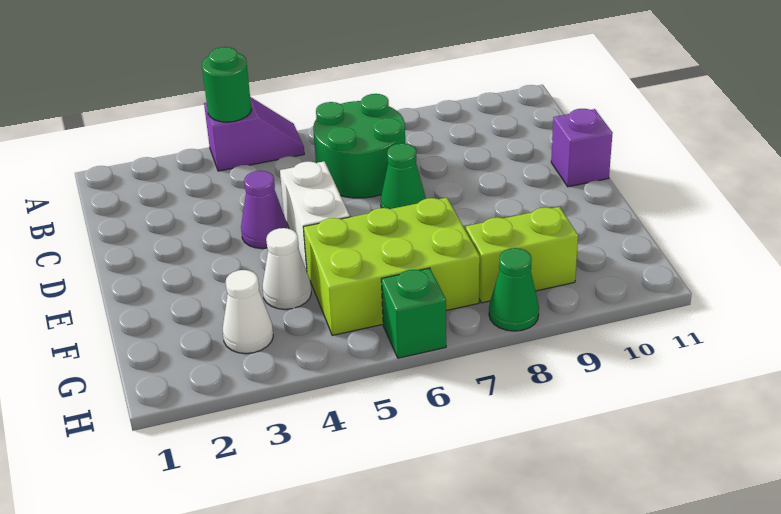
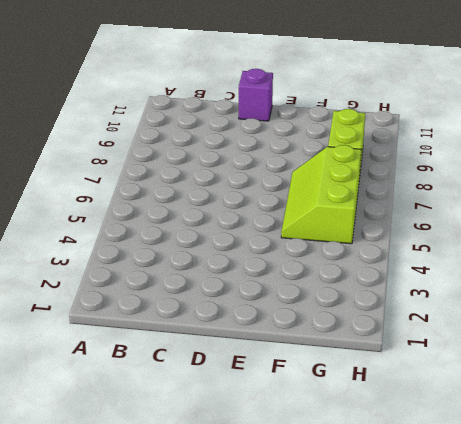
lime slope F5:G7 level 1 top G -> lime brick F5:G7 level 1
none -> purple slope A4:A5 level 1 top 4
none -> green round brick B6:C7 level 1
none -> purple cone D4 level 1

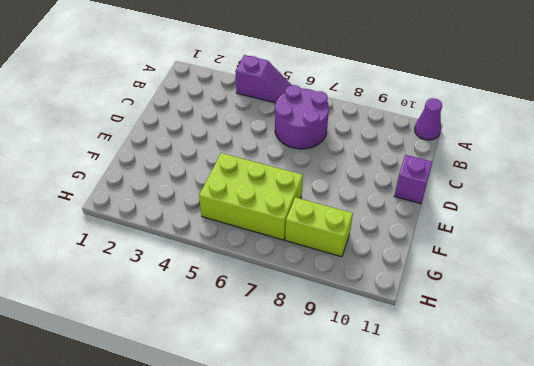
purple cone A11 level 1 -> purple cone D4 level 1
purple round brick B6:C7 level 1 -> green round brick B6:C7 level 1
none -> white brick D5:E5 level 1
none -> green cone D7 level 1
none -> white cone F4 level 1

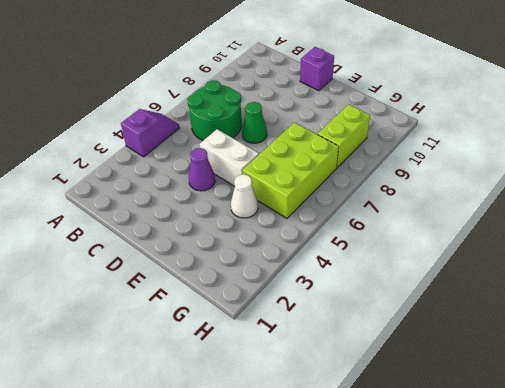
none -> white cone G3 level 1
none -> green brick H6 level 1
none -> green cone H8 level 1

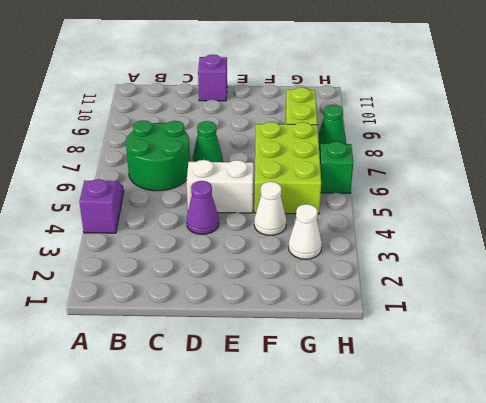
none -> green round brick A4 level 2

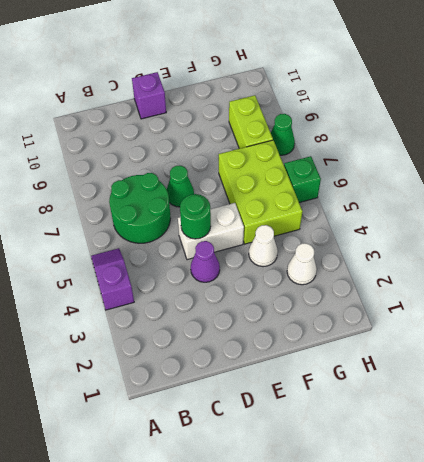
green round brick D5 level 2 -> green round brick A4 level 2

